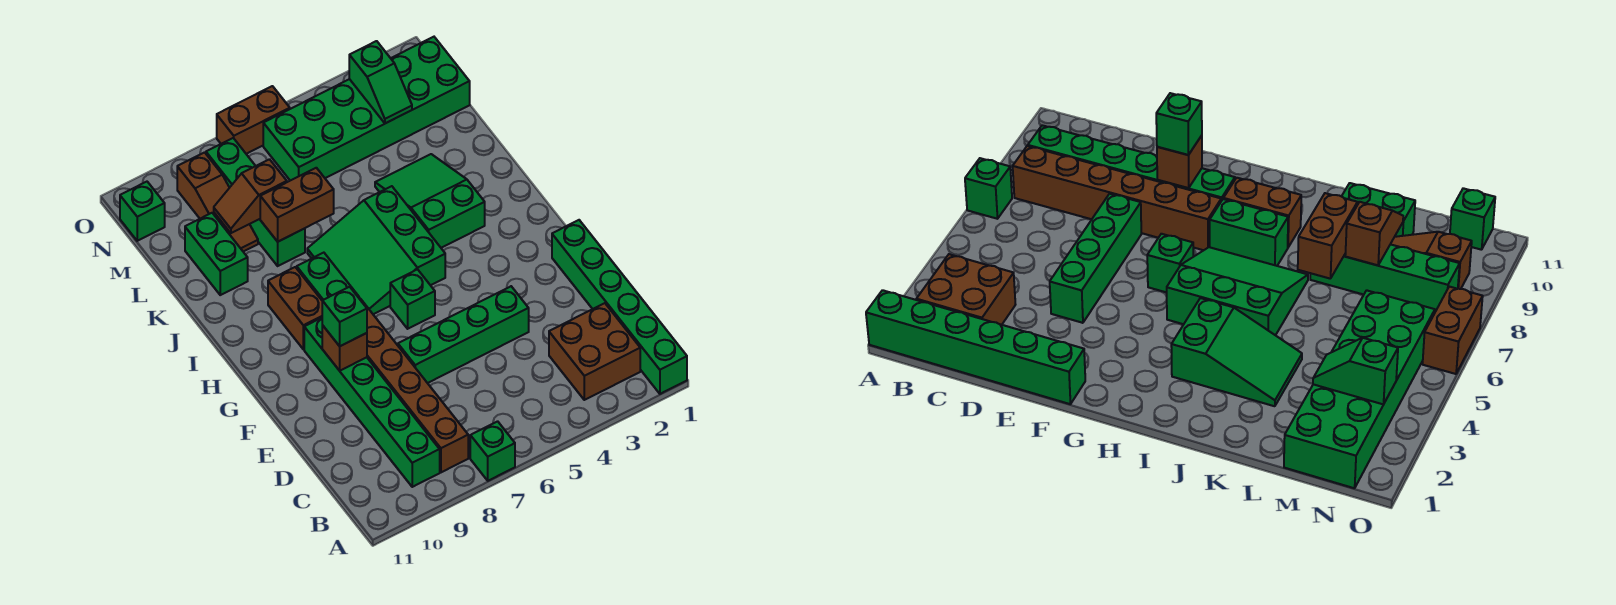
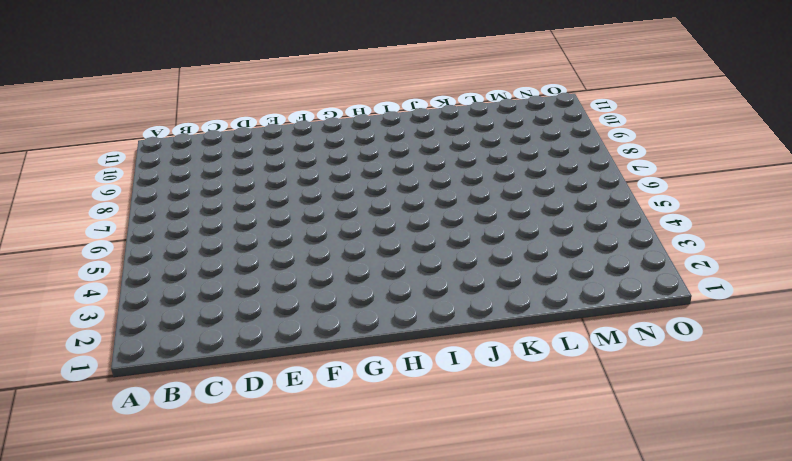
none -> green brick A1:F1 level 1
none -> green brick A7 level 1
none -> brown brick B2:C3 level 1

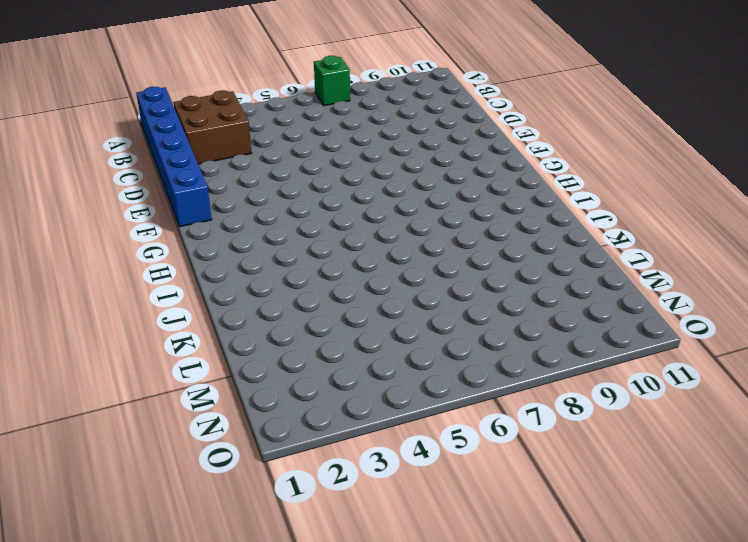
blue brick A1:F1 level 1 -> green brick A1:F1 level 1
none -> brown brick B8:G8 level 1
none -> green brick B9:G9 level 1
none -> green brick E4:E7 level 1

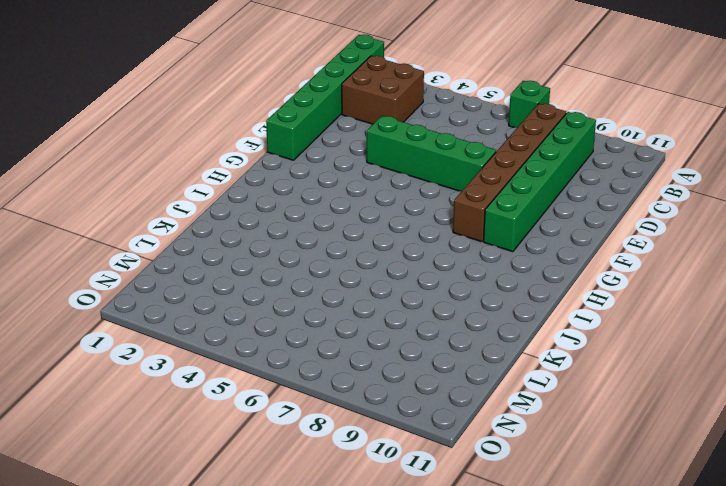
none -> green brick G6 level 1
none -> green slope H5:J7 level 1 top 5
none -> green brick H8:I8 level 1

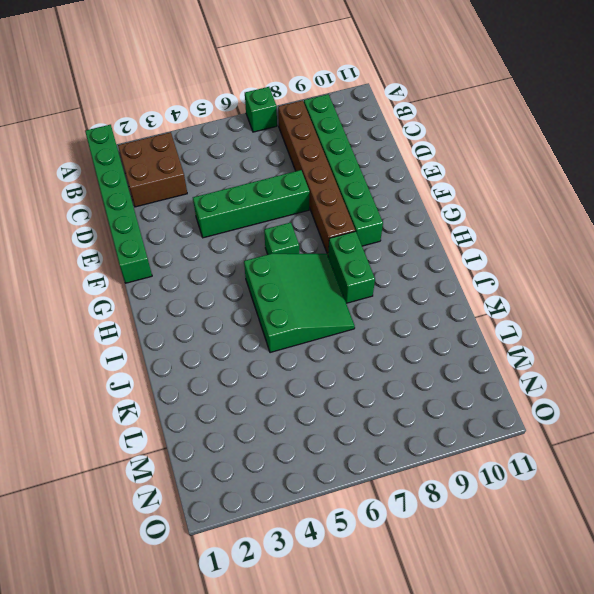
none -> brown brick H9:I9 level 1
none -> green slope I3:K4 level 1 top I
none -> green brick K8:N8 level 1

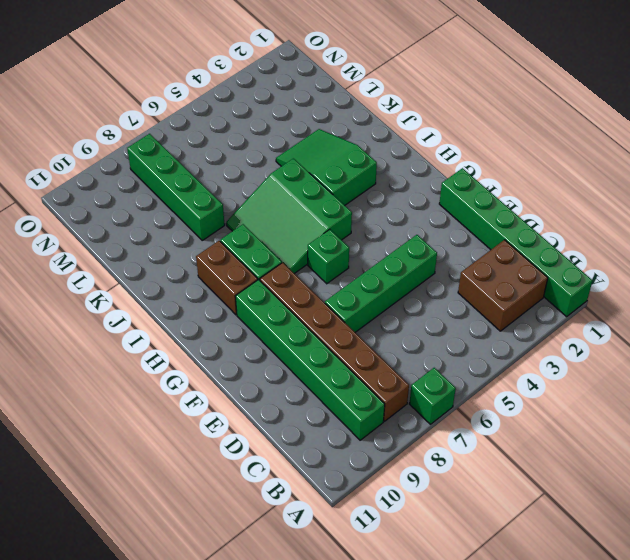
none -> green brick K10:L10 level 1
none -> brown slope L9:N9 level 1 top N
none -> green brick M1:N6 level 1

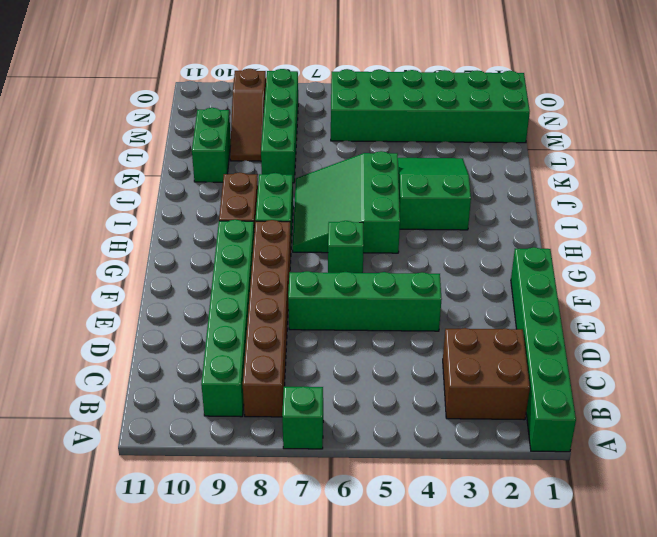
none -> green brick N11 level 1
none -> brown brick O6:O7 level 1
none -> brown brick F9 level 2

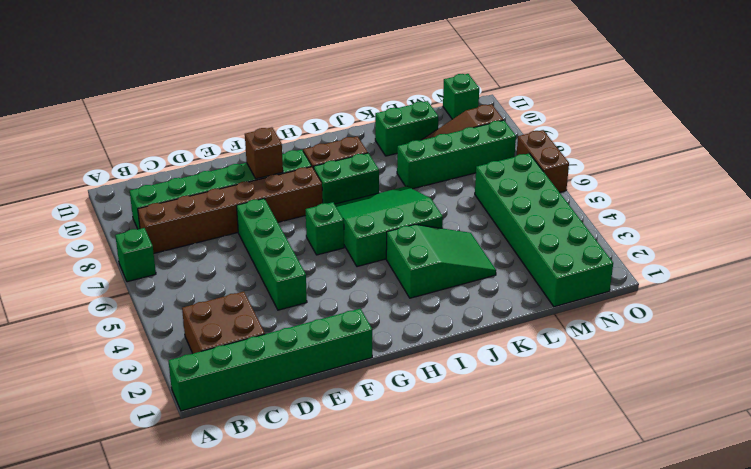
none -> brown brick K7:K8 level 2
none -> brown slope L8:L9 level 2 top 8
none -> green slope M3:N3 level 2 top N

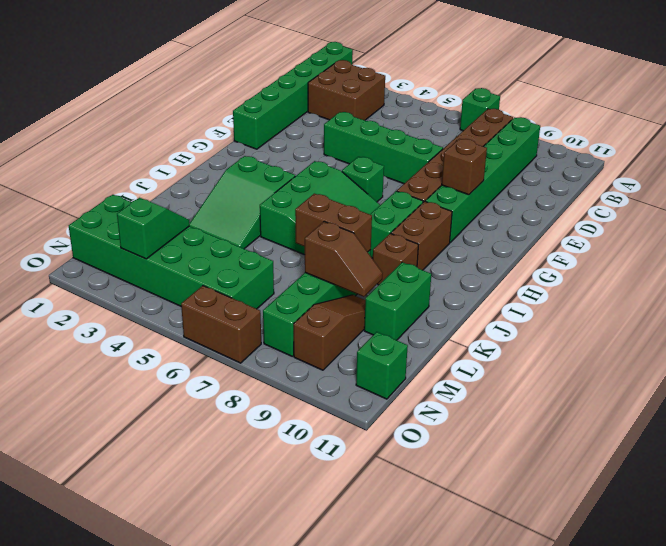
brown brick J9 level 1 -> none
none -> green brick F9 level 3

